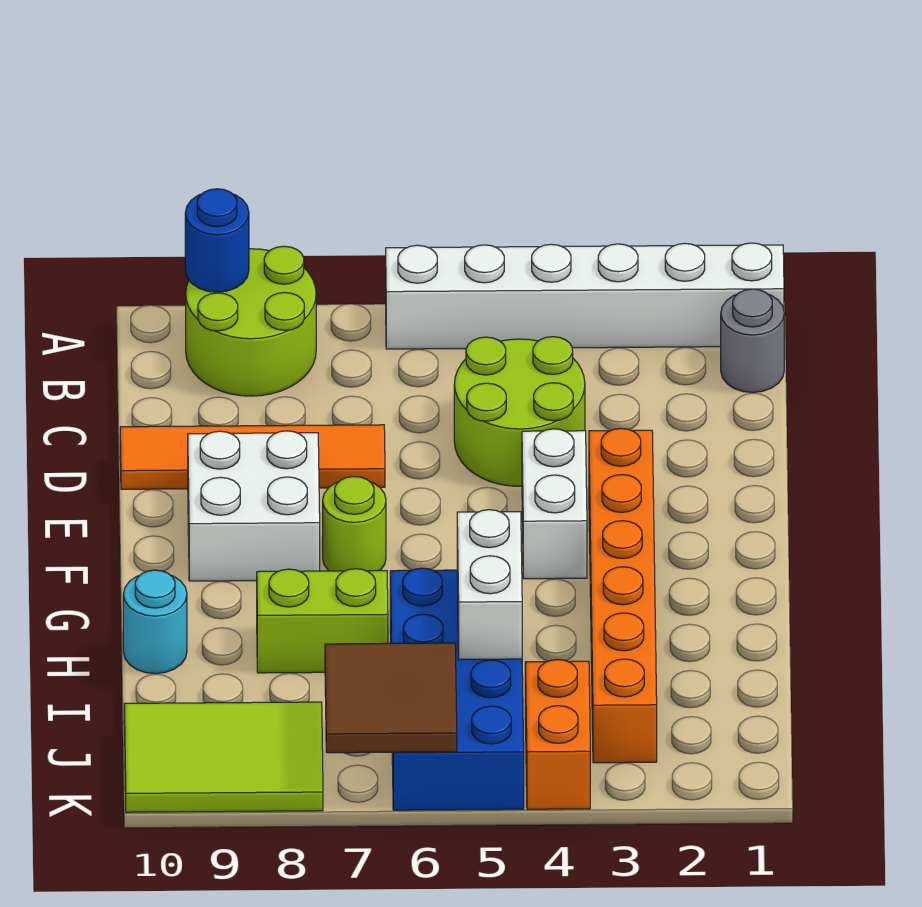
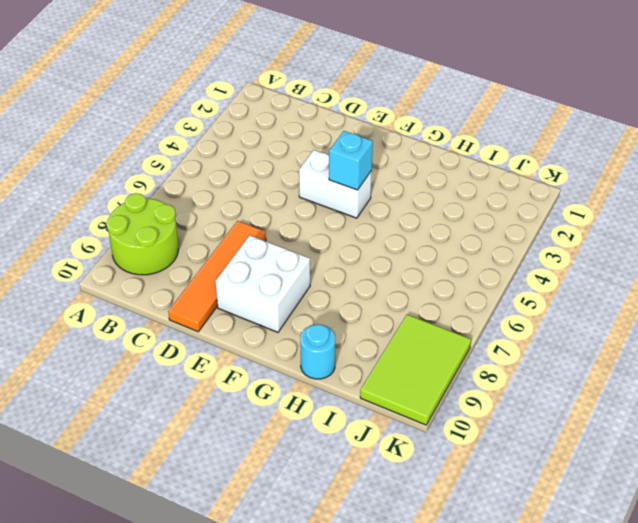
cyan brick F4 level 2 -> none
none -> white brick A1:A6 level 1
none -> grey round brick B1 level 1
none -> lime round brick C4:D5 level 1

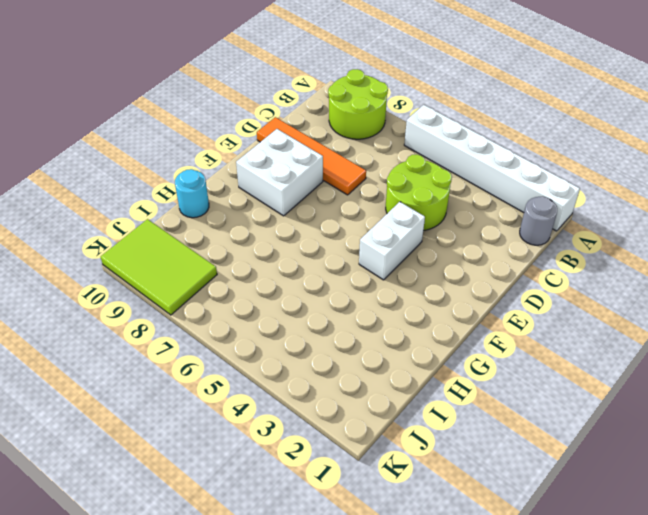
none -> orange brick E3:J3 level 1
none -> lime round brick F7 level 1
none -> blue brick H5:K6 level 1

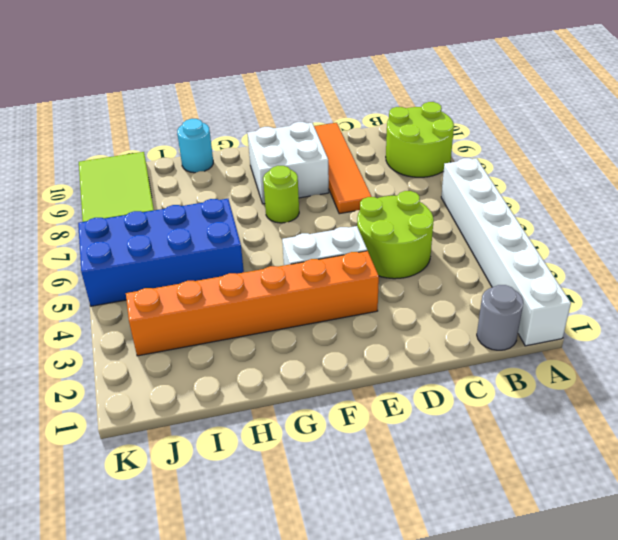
none -> lime brick H7:H8 level 1
none -> orange brick J4:K4 level 1
none -> blue round brick A9 level 2

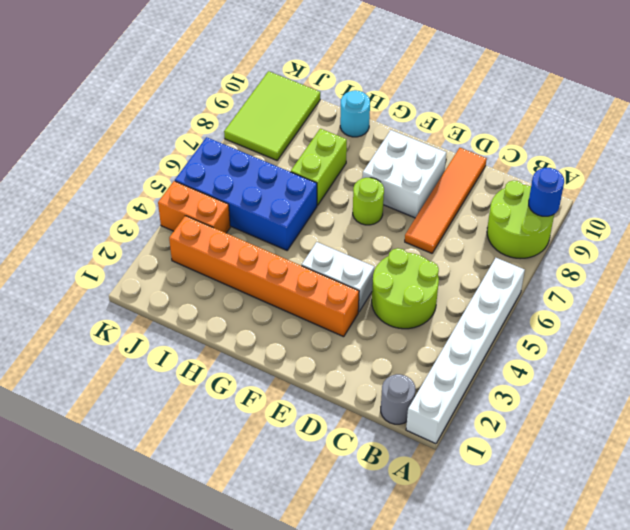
none -> white brick H5:I5 level 2
none -> brown tile J6:K7 level 2

